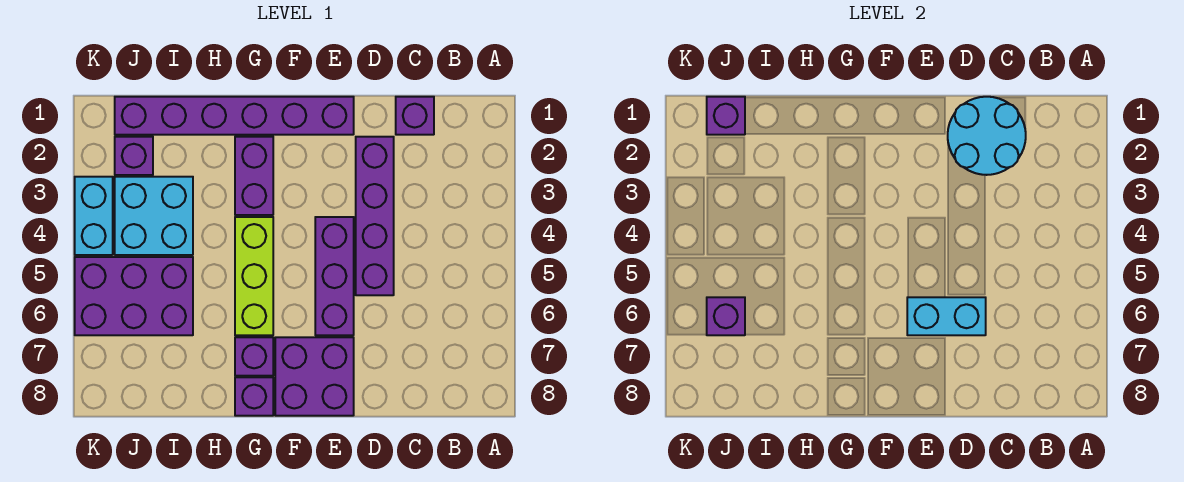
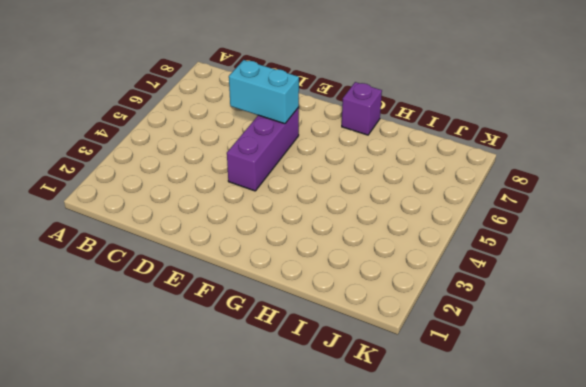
none -> purple brick C1 level 1
none -> purple brick D2:D5 level 1
none -> purple brick E1:J1 level 1

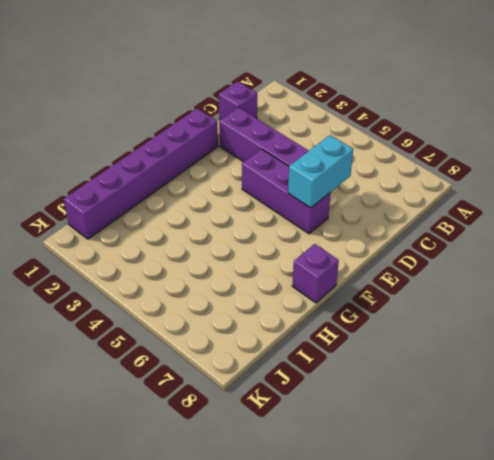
none -> purple brick E7:F8 level 1
none -> purple brick G2:G3 level 1
none -> lime brick G4:G6 level 1

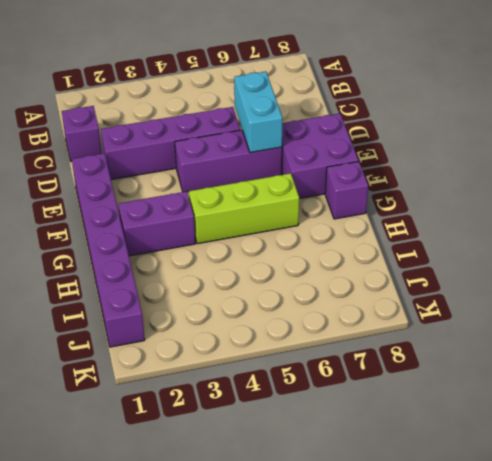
none -> purple brick G7 level 1
none -> cyan brick I3:J4 level 1
none -> purple brick I5:K6 level 1

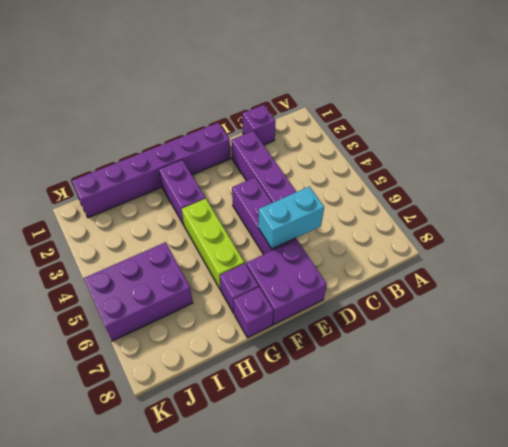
none -> cyan brick I3:J4 level 1
none -> purple brick J2 level 1
none -> cyan brick K3:K4 level 1

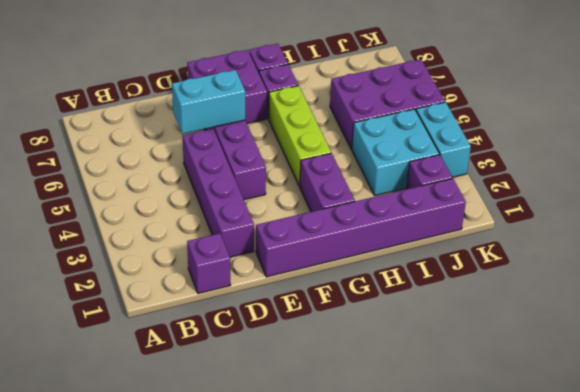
none -> cyan round brick C1:D2 level 2
none -> purple brick J1 level 2
none -> purple brick J6 level 2

